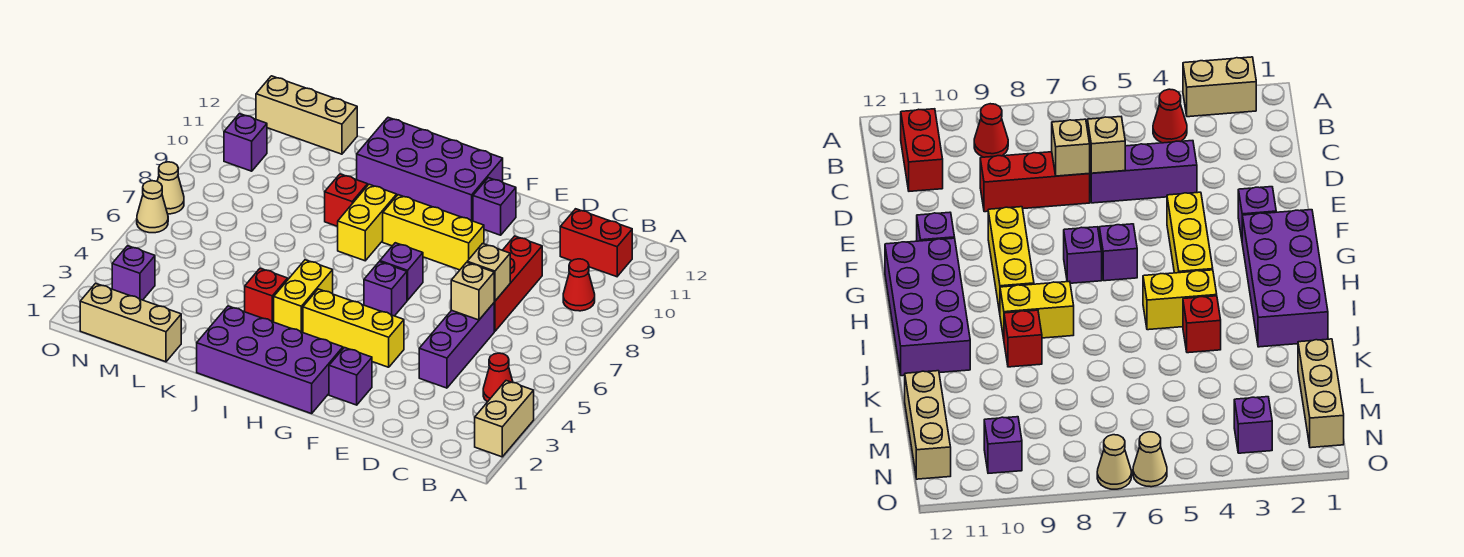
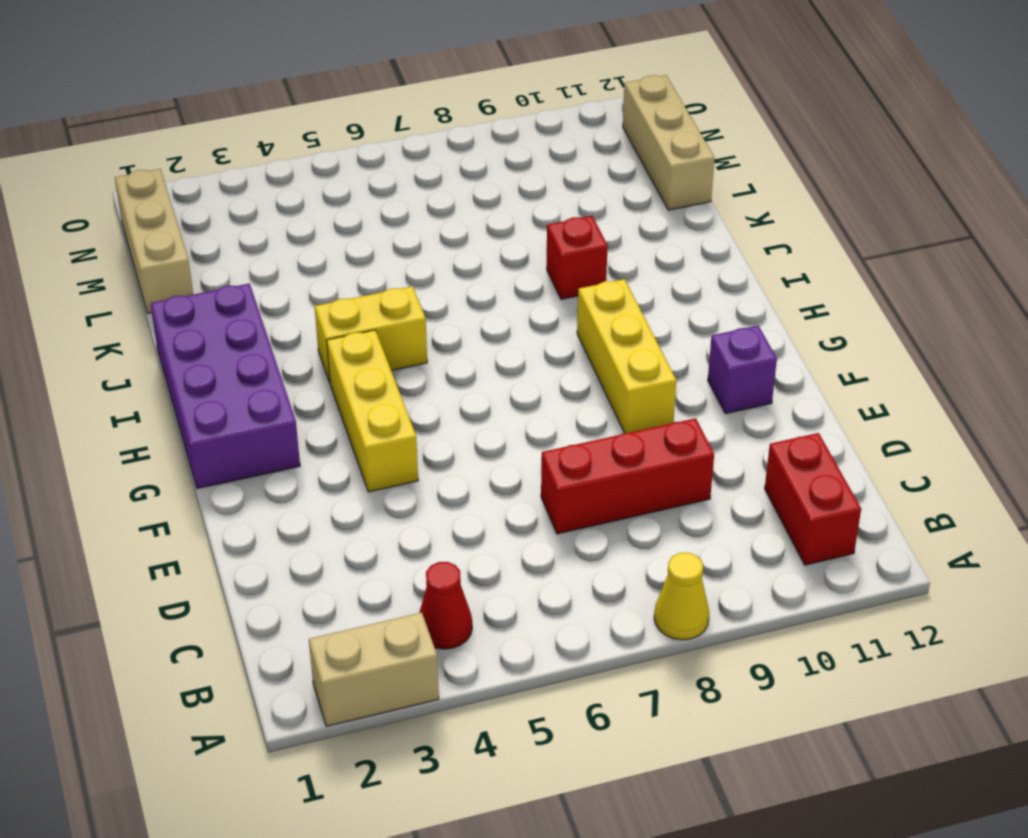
yellow cone A8 level 1 -> none
none -> red cone B9 level 1
none -> purple brick D4:D6 level 1
none -> purple brick F2 level 1

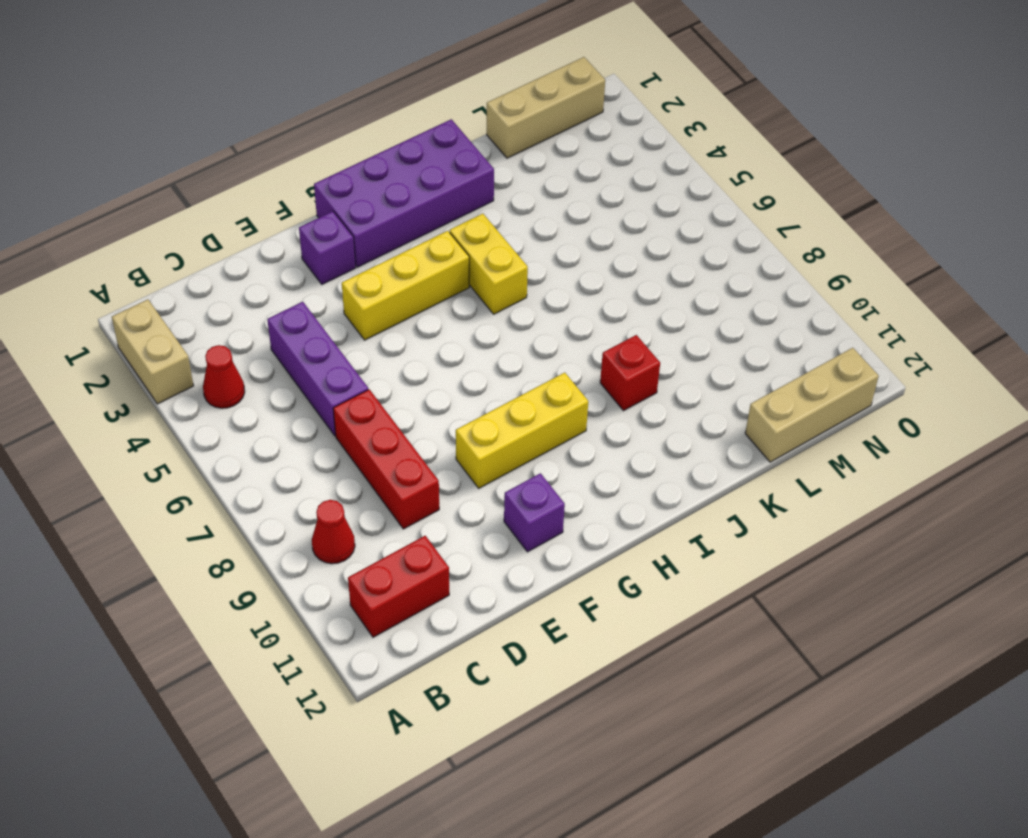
none -> purple brick G6 level 1
none -> purple brick G7 level 1
none -> purple brick G11:J12 level 1

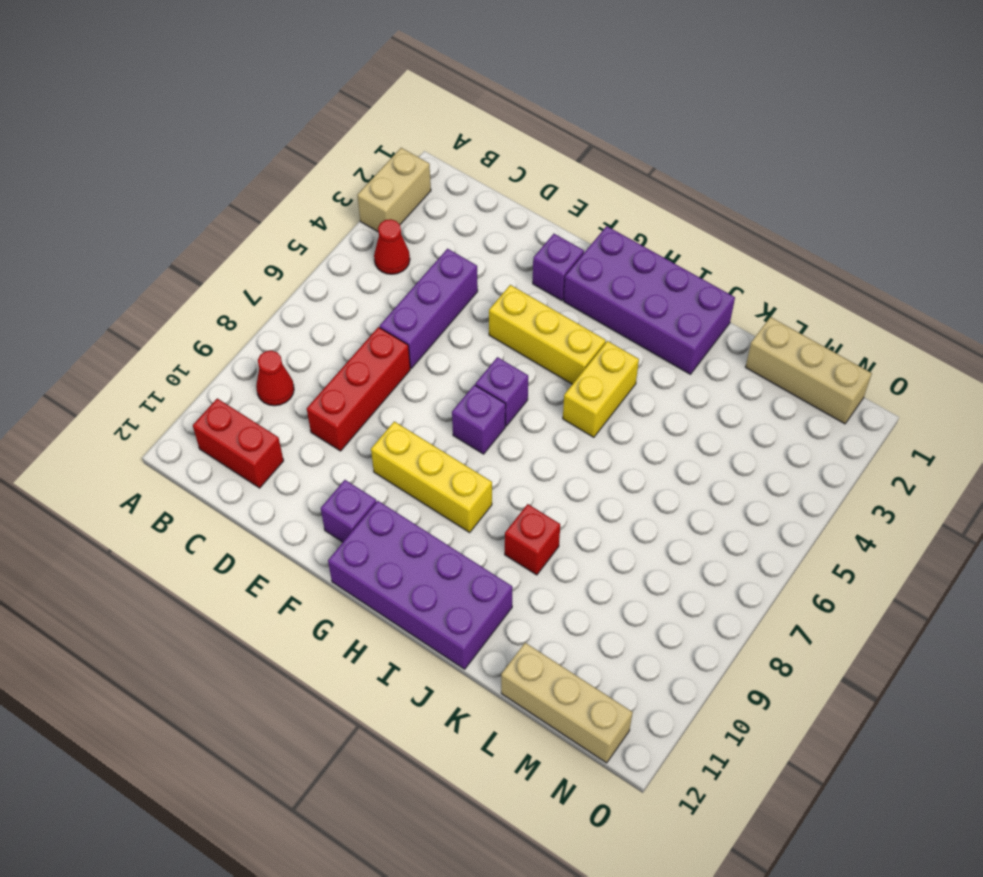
none -> yellow brick I8:I9 level 1
none -> red brick J4 level 1
none -> purple brick N3 level 1

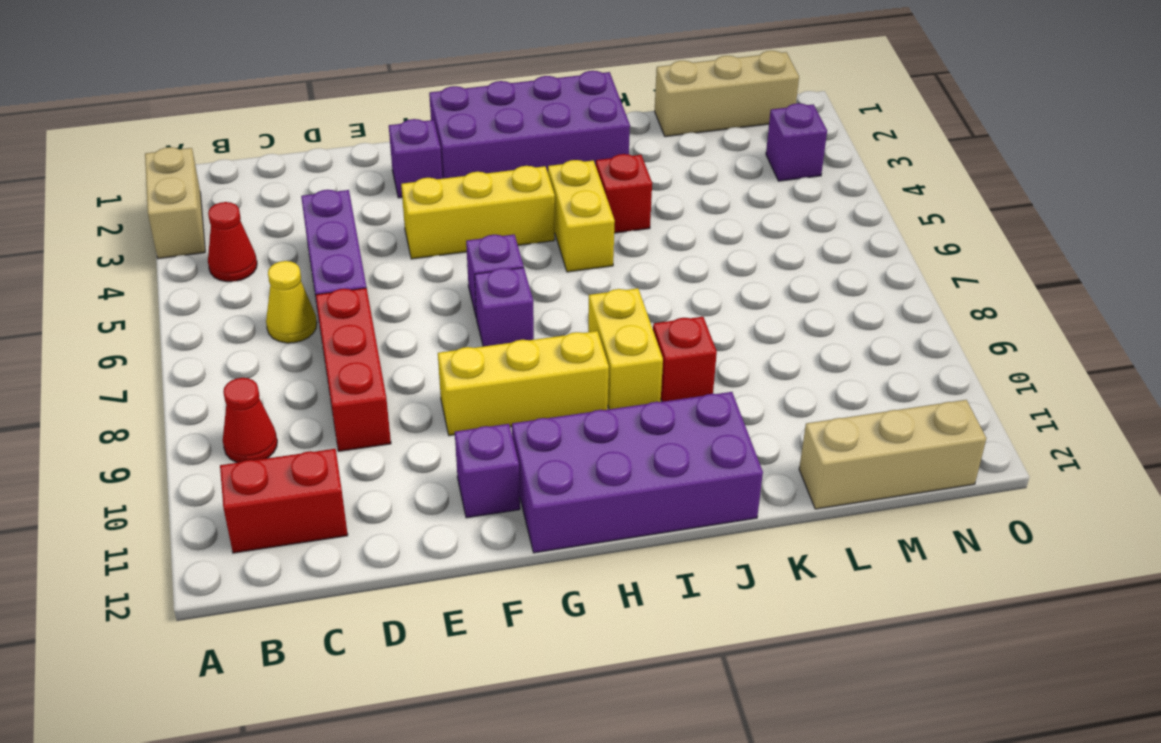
yellow cone C6 level 1 -> none
none -> purple brick N10 level 1
none -> tan cone O6 level 1
none -> tan cone O7 level 1

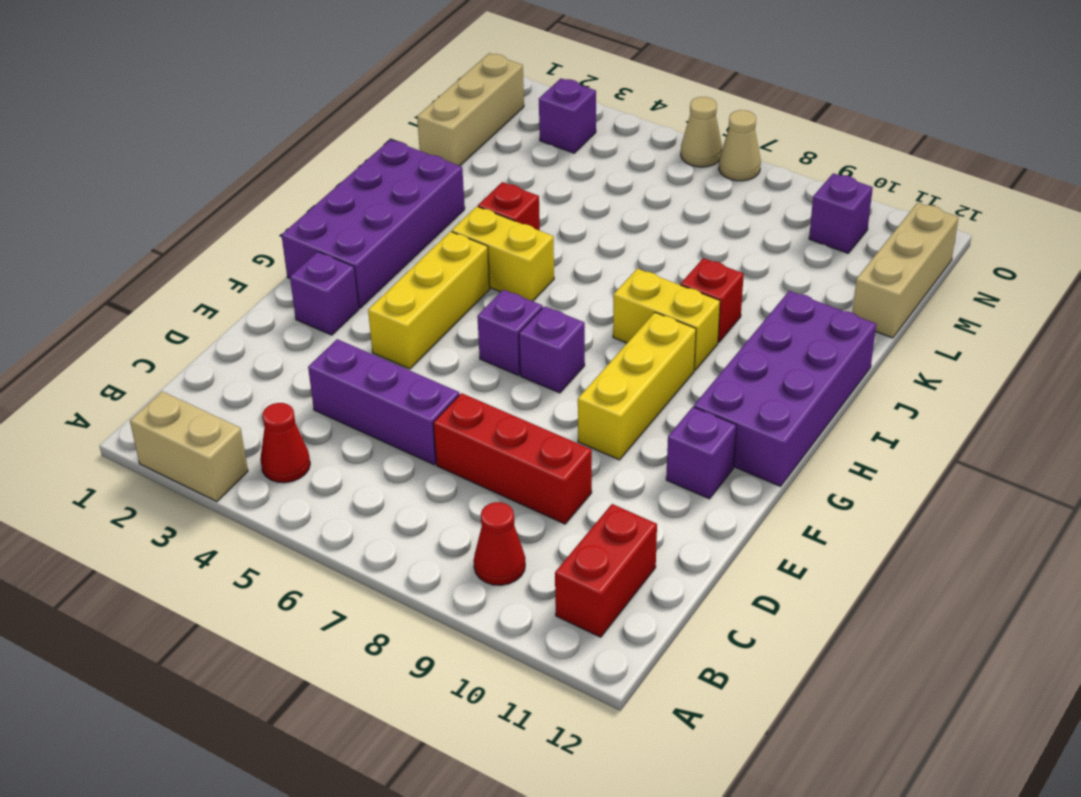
none -> tan brick D6 level 2
none -> tan brick D7 level 2

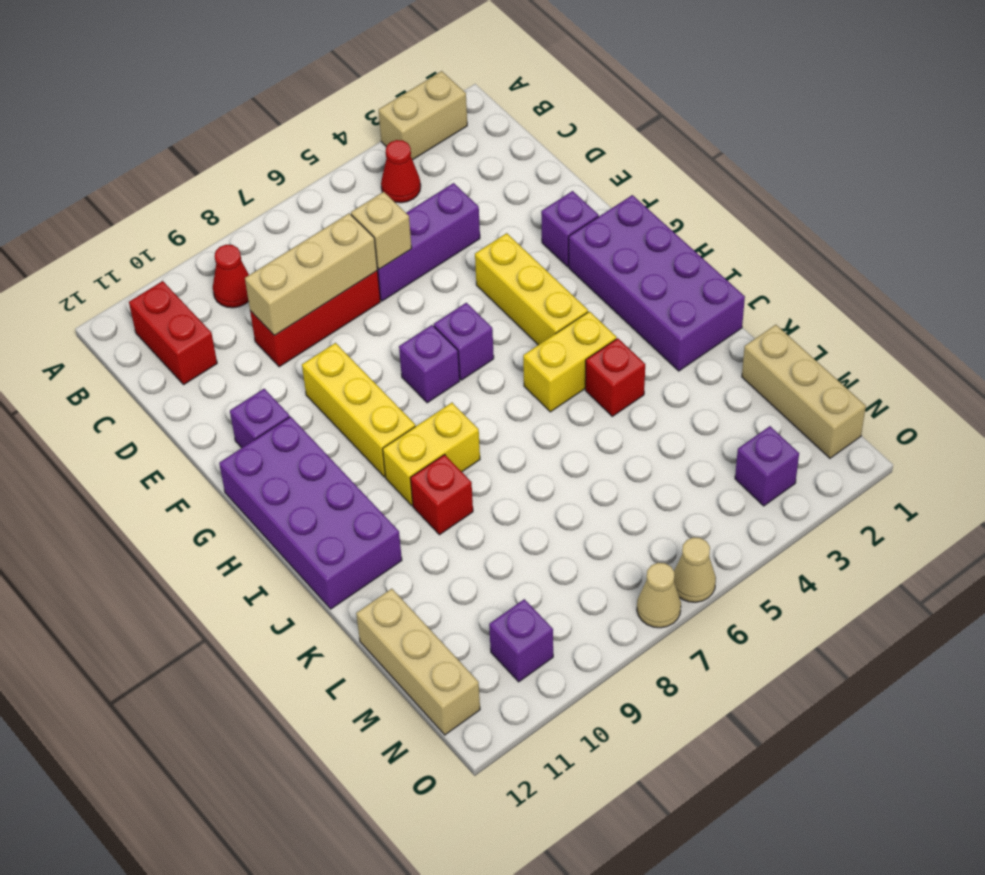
tan brick D7:D9 level 2 -> tan brick D7 level 2

